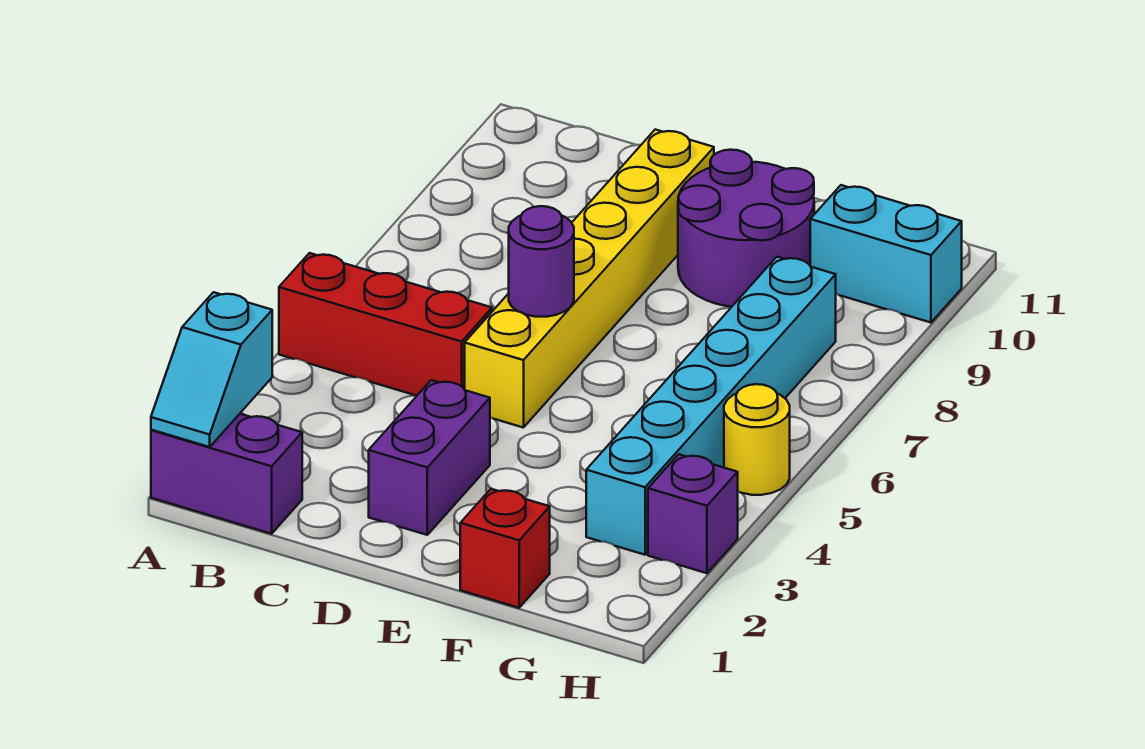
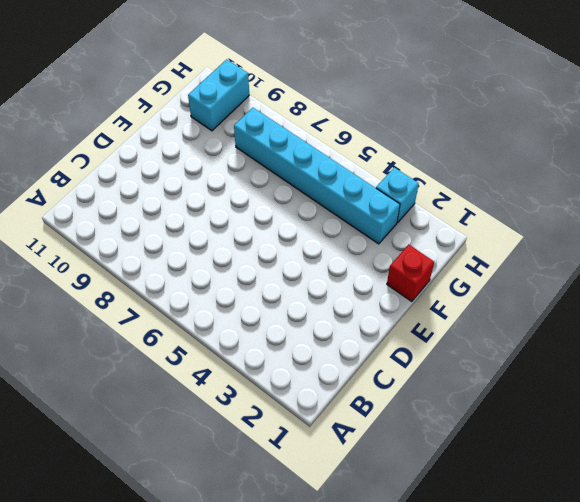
cyan brick H3 level 1 -> purple brick H3 level 1
none -> purple brick A1:B1 level 1
none -> red brick A5:C5 level 1
none -> purple brick D2:D3 level 1

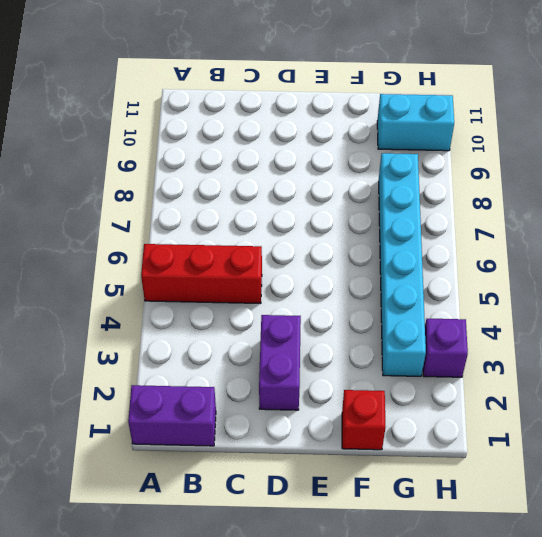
none -> yellow brick D5:D10 level 1
none -> purple round brick E9:F10 level 1
none -> yellow round brick H5 level 1

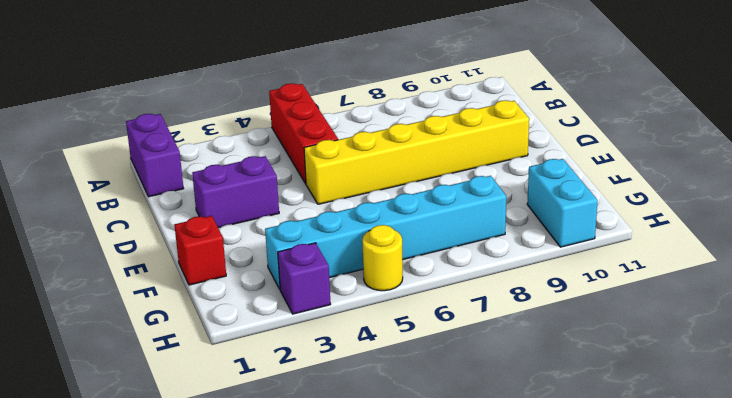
none -> purple round brick E9:F10 level 1
none -> cyan slope A1:A2 level 2 top 2
none -> purple round brick D6 level 2

